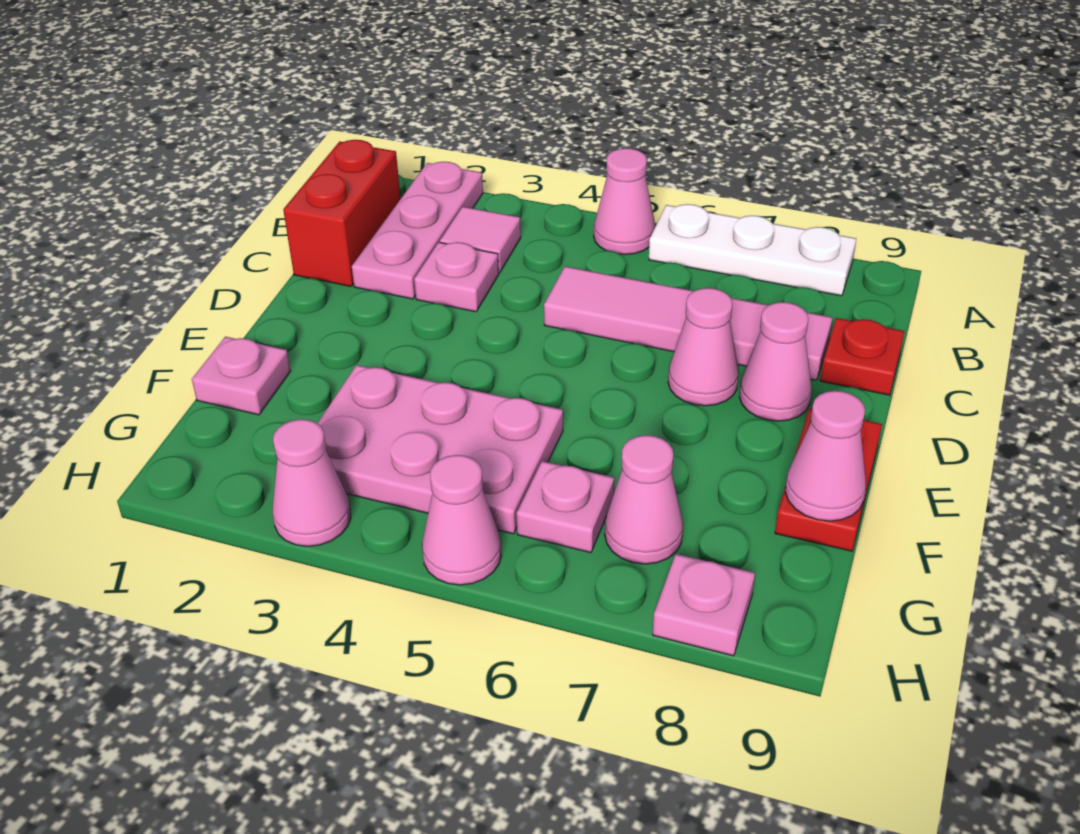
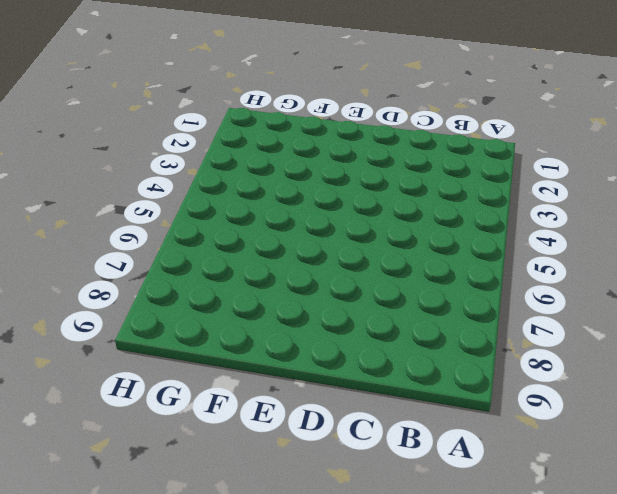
none -> pink plate A2:C2 level 1
none -> pink cone A5 level 1
none -> white plate A6:A8 level 1

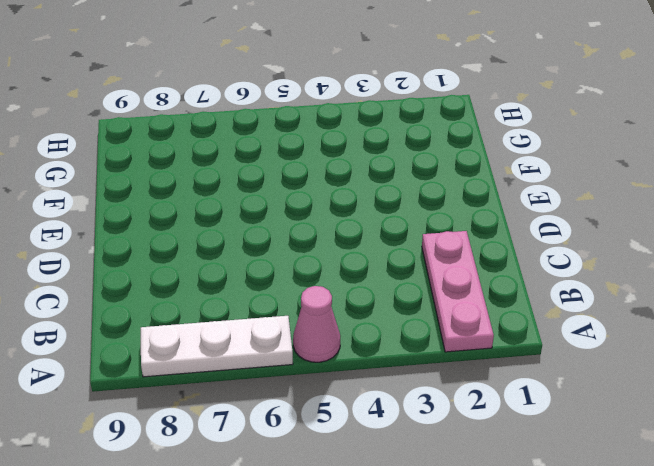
none -> red brick B1:C1 level 1
none -> pink tile B3 level 1
none -> pink plate C3 level 1

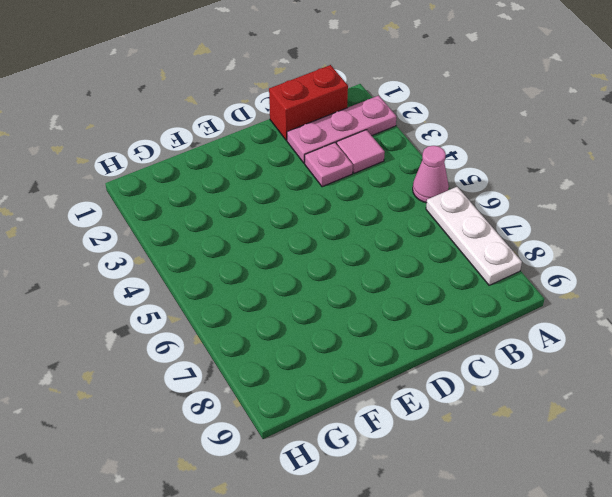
none -> pink tile C5:C8 level 1
none -> red plate C9 level 1
none -> pink cone D7 level 1

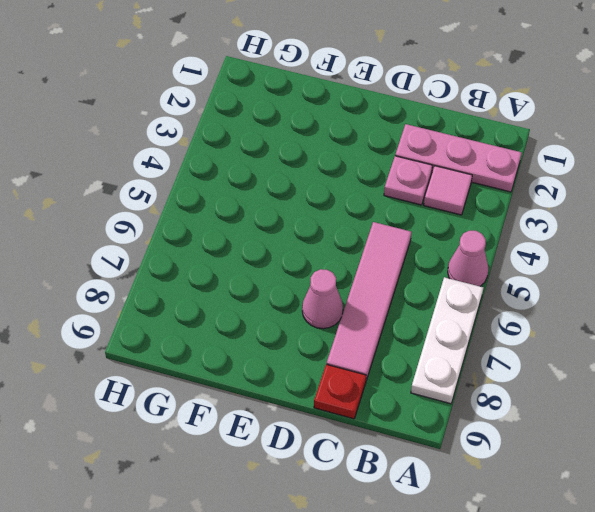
none -> red brick B1:C1 level 1
none -> pink cone D8 level 1
none -> red plate E9:F9 level 1

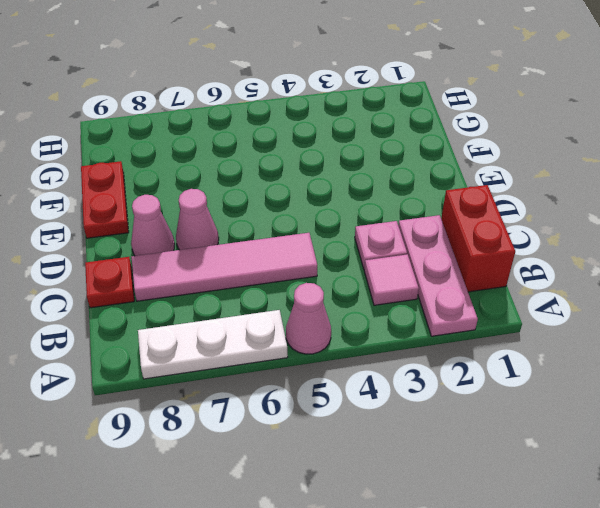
none -> pink plate F1 level 1
none -> pink plate F3:G5 level 1
none -> pink plate G6 level 1

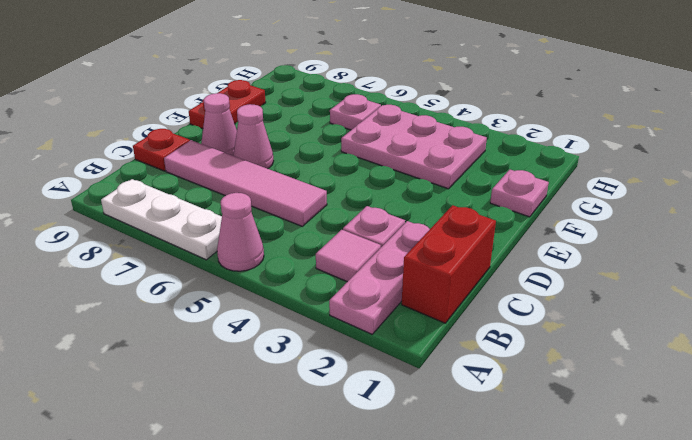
none -> pink cone G7 level 1
none -> pink cone H3 level 1
none -> pink cone H5 level 1

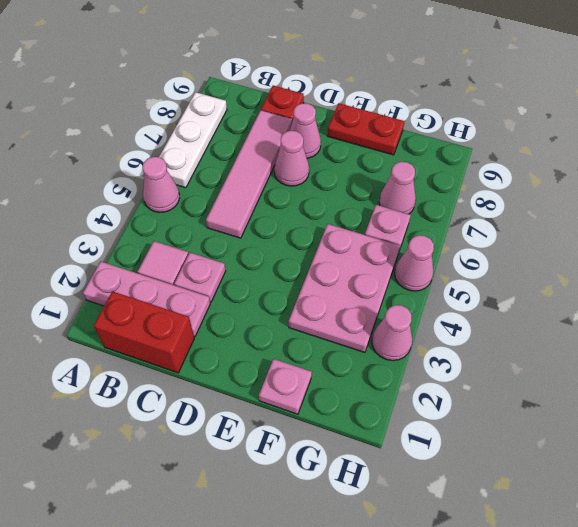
none -> pink plate H8 level 1
none -> pink cone F9 level 2

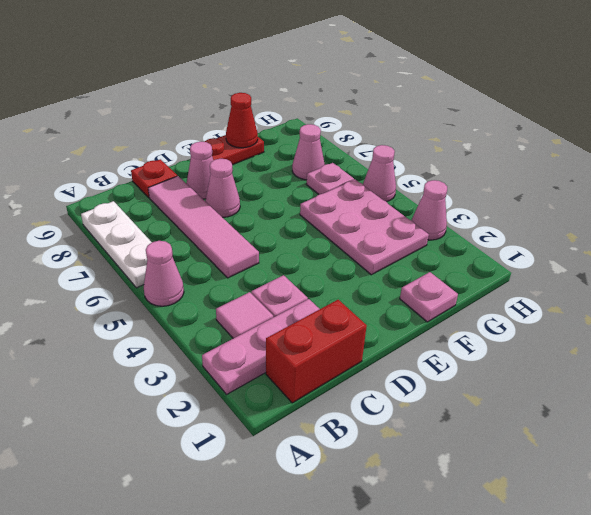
red cone F9 level 2 -> pink cone F9 level 2
none -> pink plate H8 level 1

